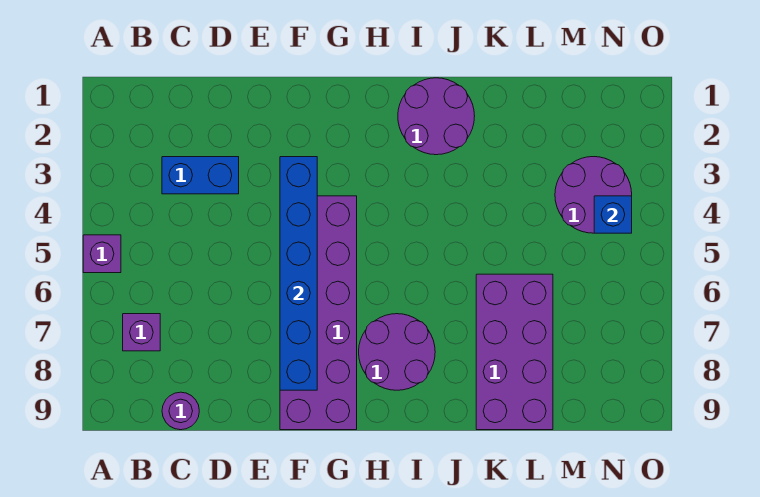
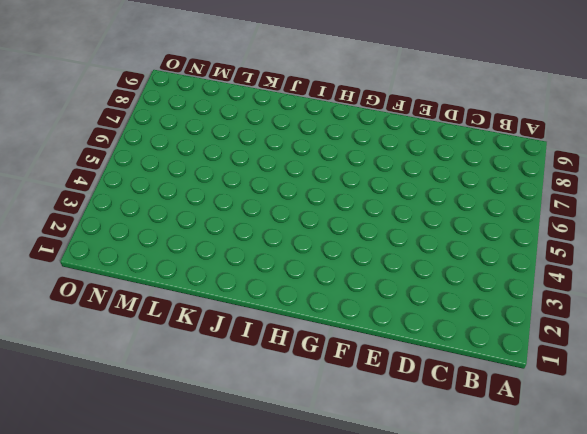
none -> purple brick A5 level 1
none -> purple brick B7 level 1

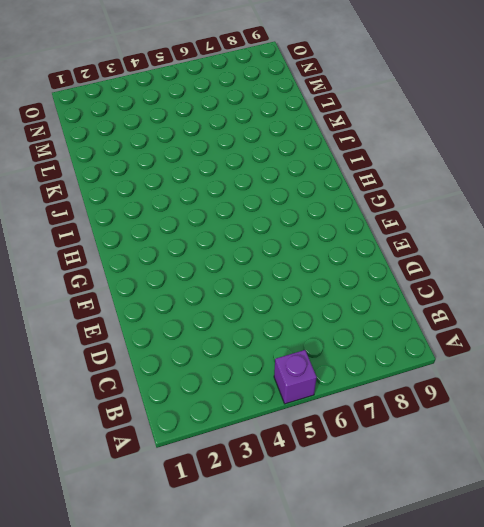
none -> purple brick B7 level 1
none -> blue brick C3:D3 level 1

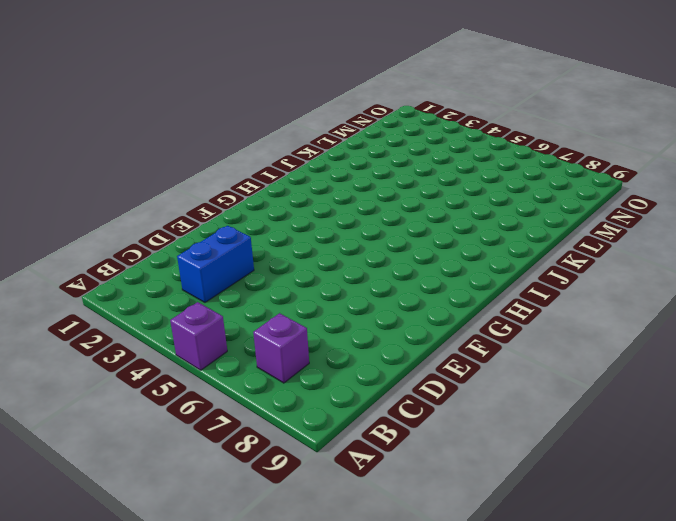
none -> purple round brick C9 level 1
none -> purple brick F4:G9 level 1

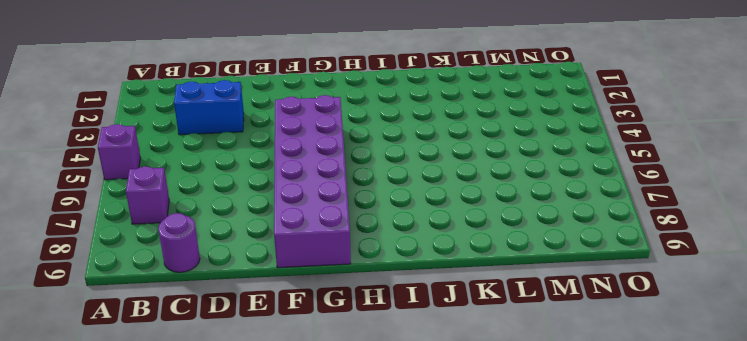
none -> purple round brick H7:I8 level 1
none -> purple round brick I1:J2 level 1

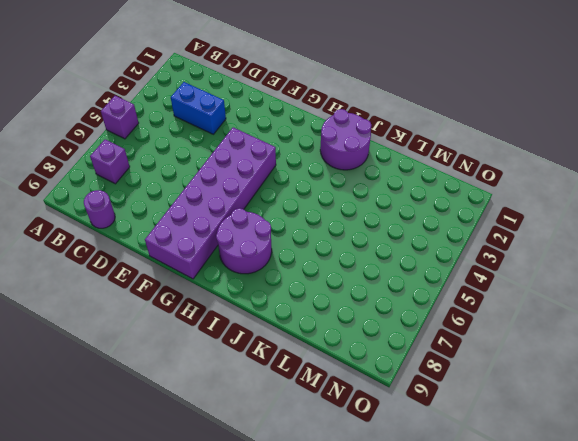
none -> purple brick K6:L9 level 1
none -> purple round brick M3:N4 level 1

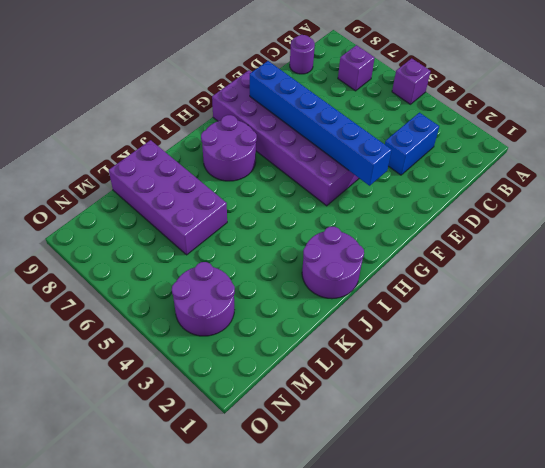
none -> blue brick N4 level 2

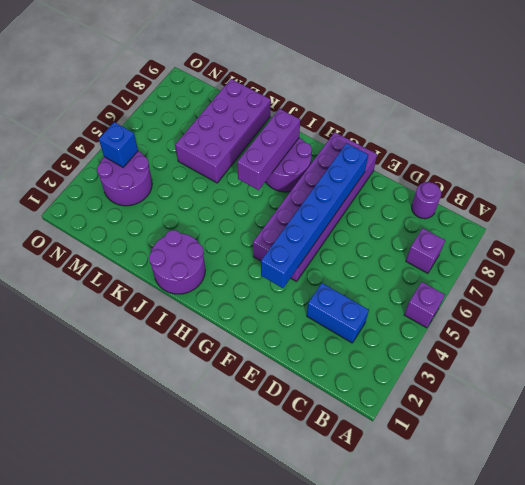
purple brick I6:I8 level 2 -> none

